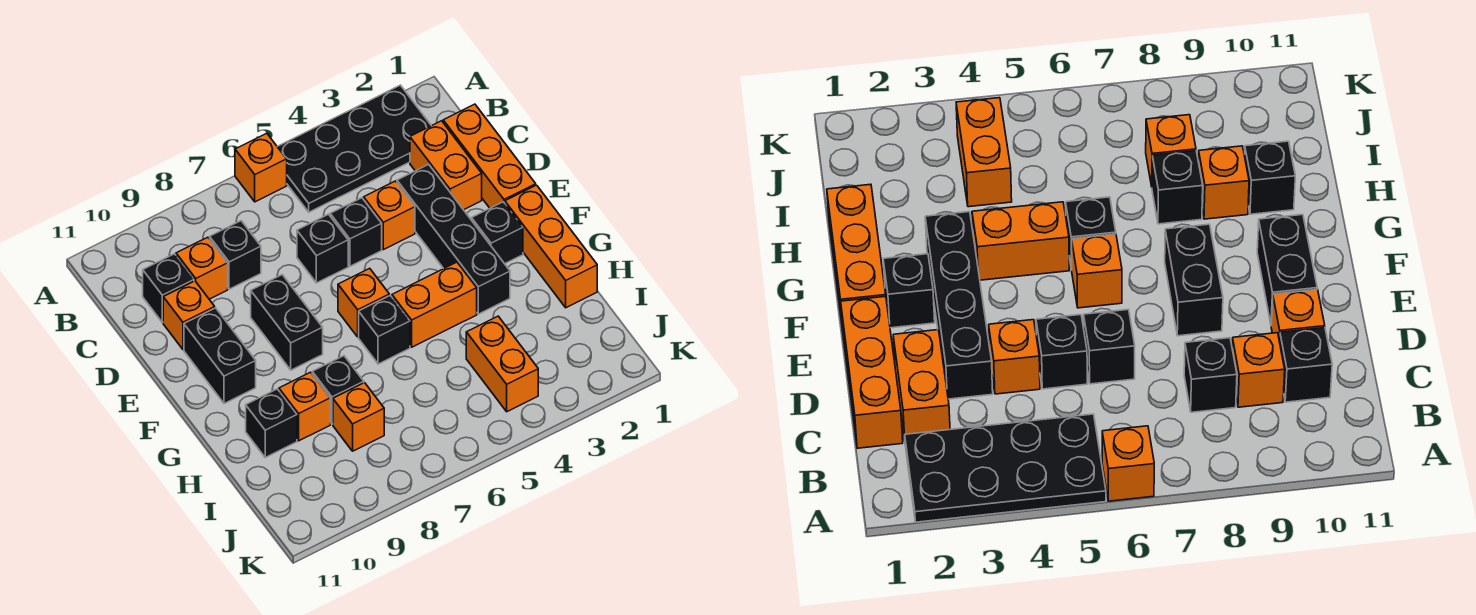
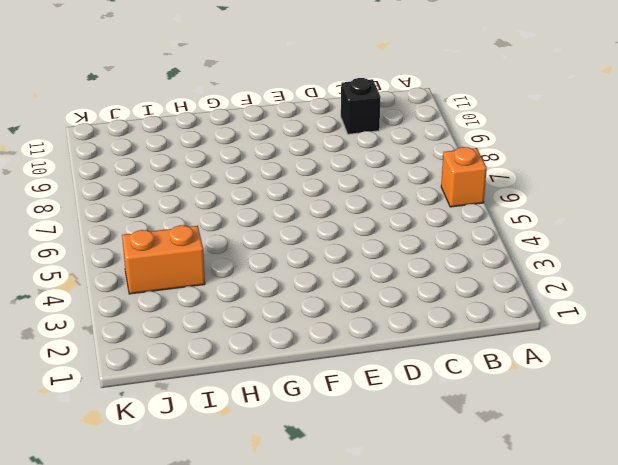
none -> black plate A2:B5 level 1
none -> orange brick C1:E1 level 1
none -> orange brick C2:D2 level 1

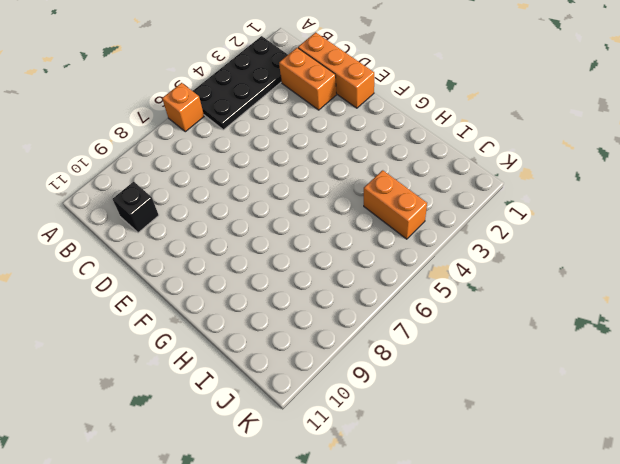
none -> black brick C8 level 1
none -> orange brick C9 level 1
none -> black brick D3:G3 level 1

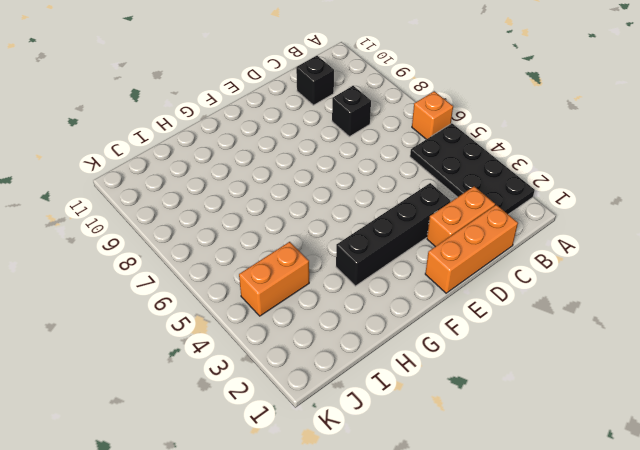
none -> orange brick C9 level 1
none -> orange brick D4 level 1
none -> black brick D5 level 1

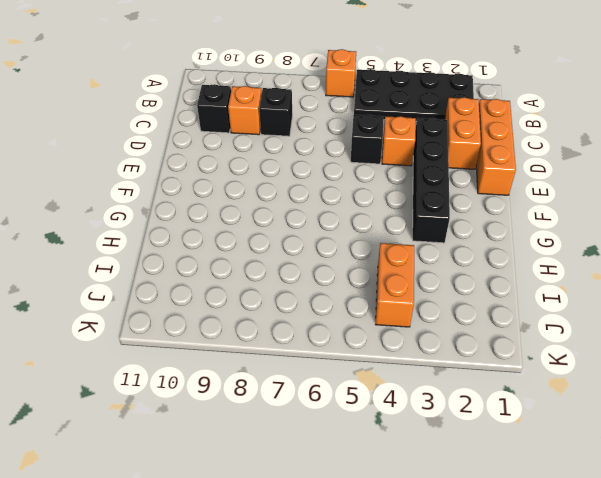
none -> black brick D6 level 1
none -> orange brick D10 level 1
none -> black brick E8:F8 level 1

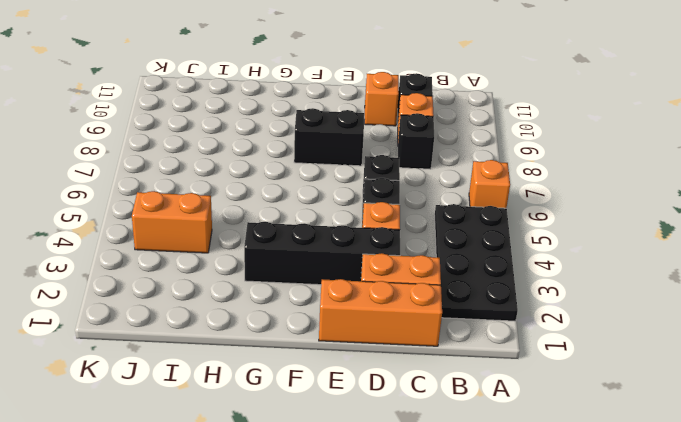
none -> black brick E10:F10 level 1
none -> orange brick F1:H1 level 1
none -> black brick F2 level 1

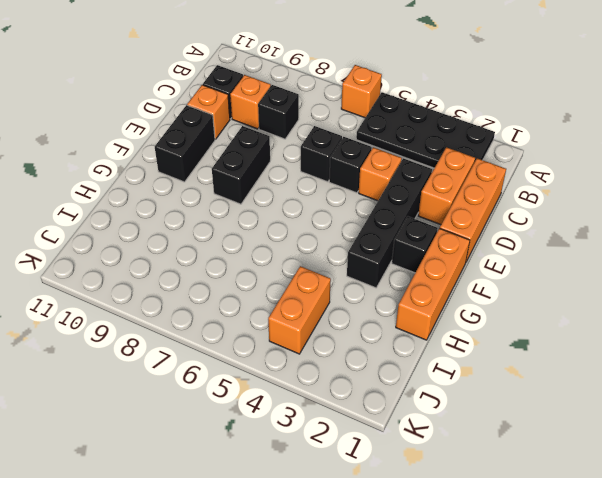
none -> orange brick F6 level 1
none -> orange brick G4:G5 level 1
none -> black brick G6 level 1

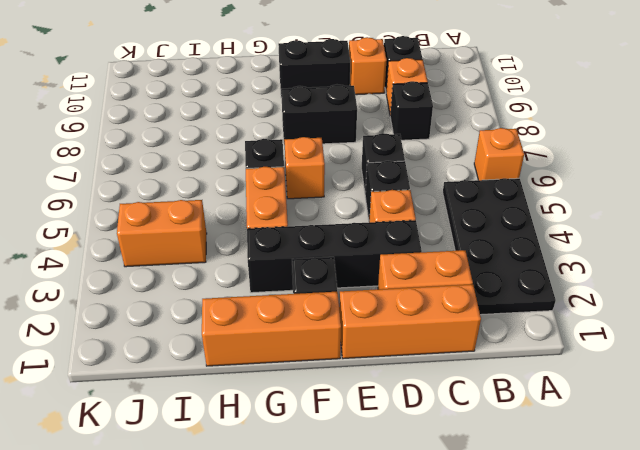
none -> black brick H8 level 1
none -> orange brick H9 level 1
none -> black brick H10 level 1

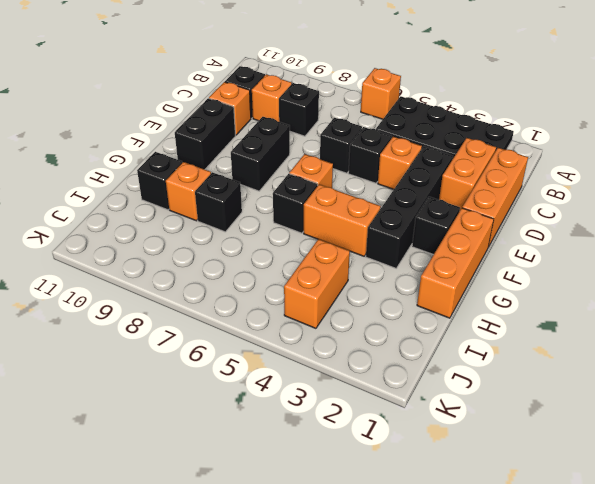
none -> orange brick I8 level 1

